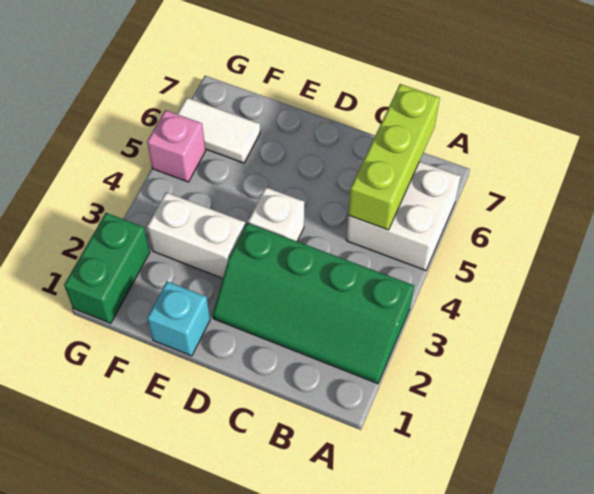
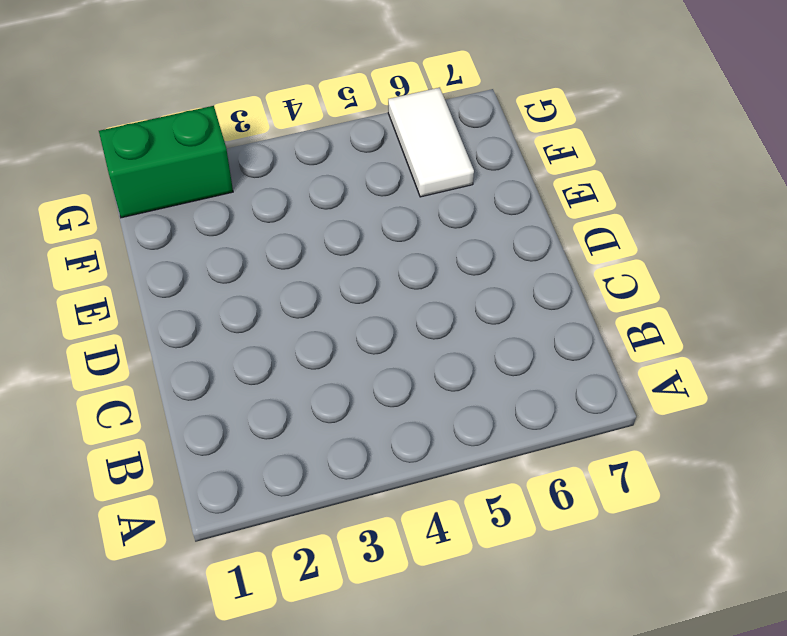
none -> green slope A2:D3 level 1 top 3
none -> white brick A5:B6 level 1

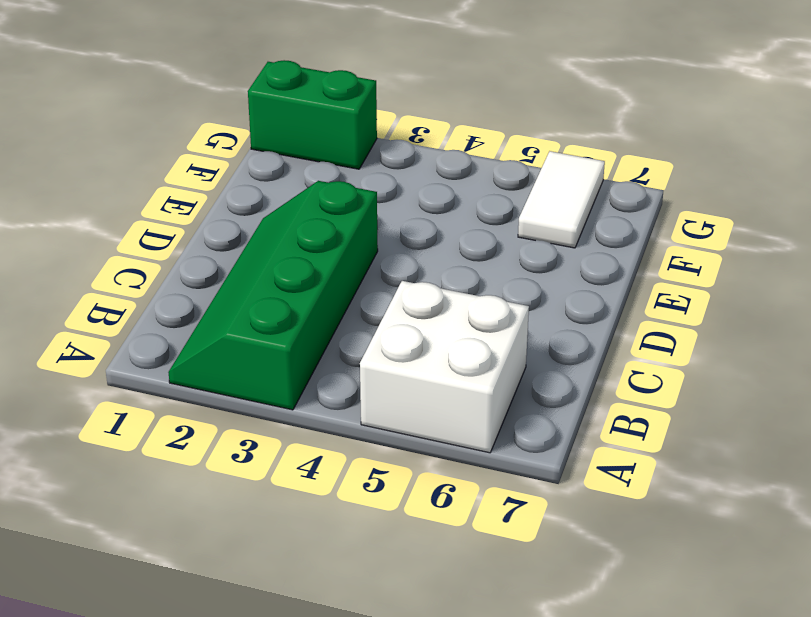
none -> white brick D4 level 1
none -> cyan brick E1 level 1

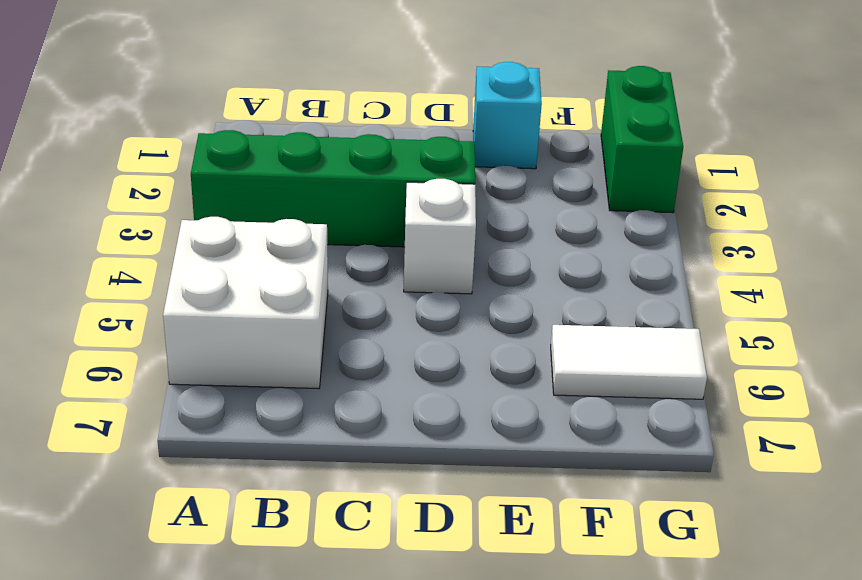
none -> white brick E3:F3 level 1
none -> pink brick G5 level 1

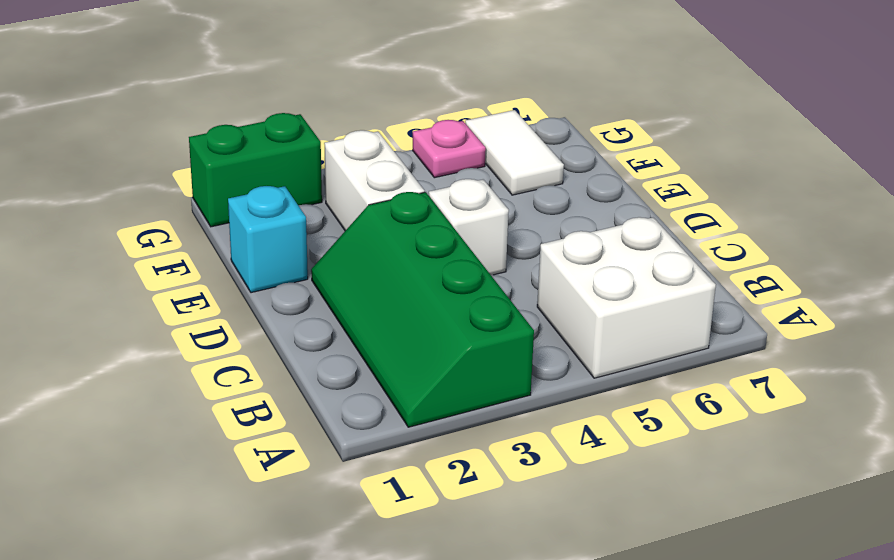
pink plate G5 level 1 -> pink brick G5 level 1
none -> lime brick B5:B7 level 2

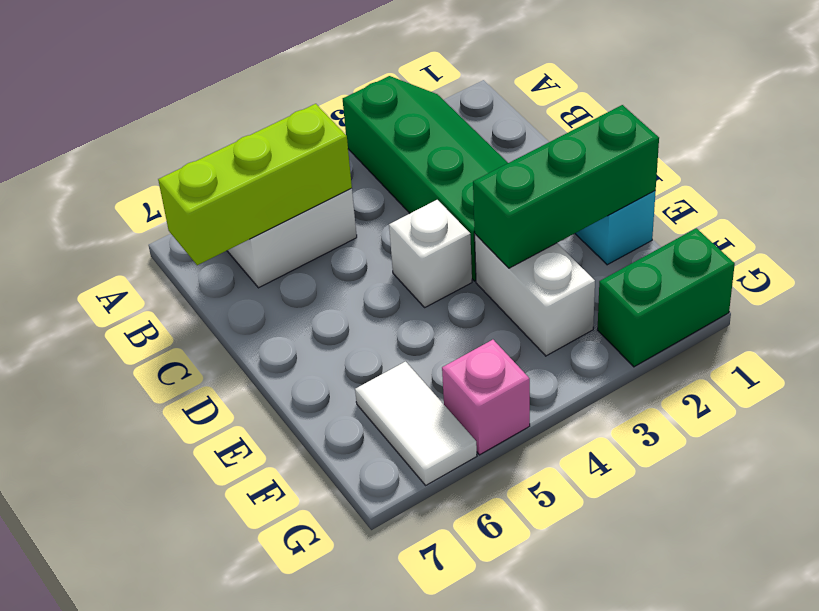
green brick E1:E3 level 2 -> none

